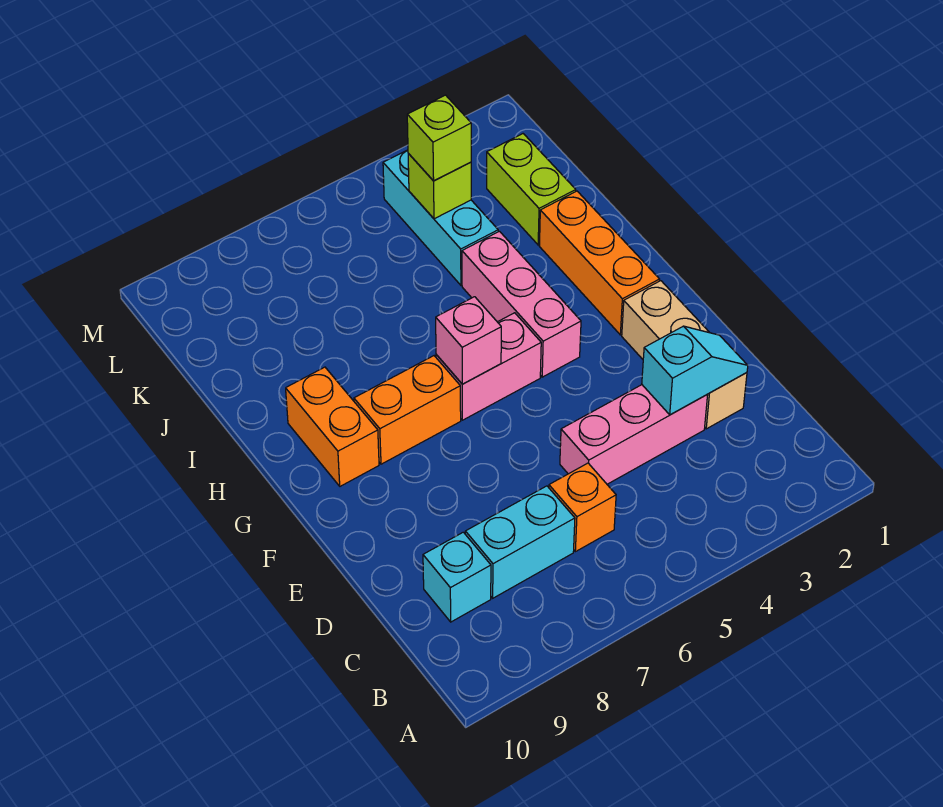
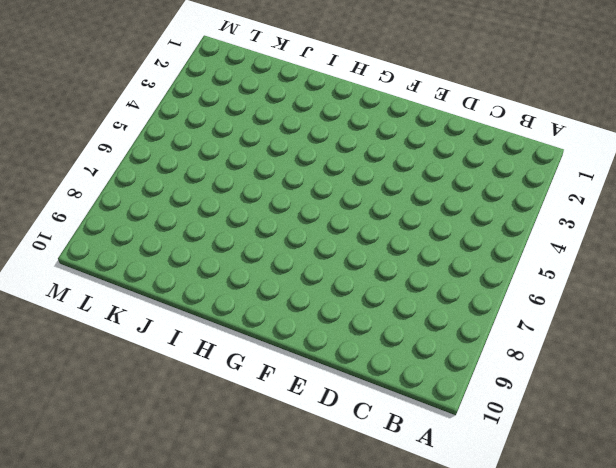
none -> orange brick C6 level 1
none -> cyan brick C7:C8 level 1
none -> cyan brick C9 level 1

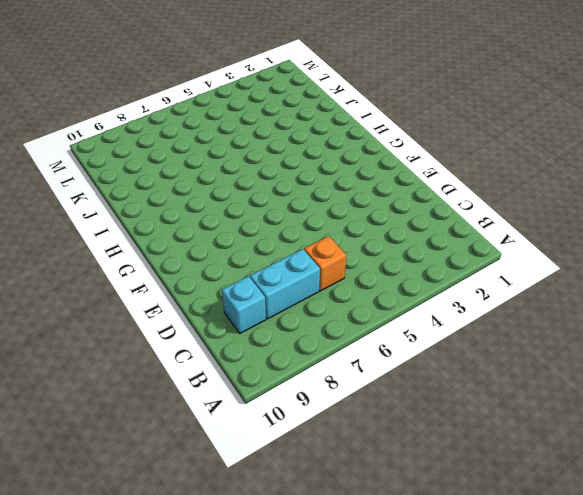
none -> tan brick D2:F2 level 1
none -> pink brick D3:D5 level 1
none -> orange brick G2:I2 level 1

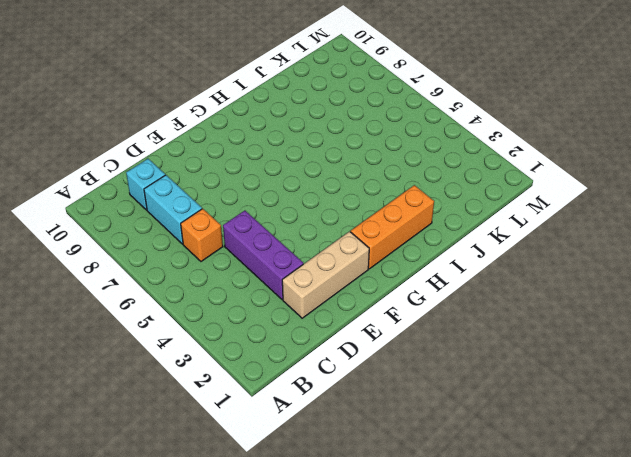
purple brick D3:D5 level 1 -> pink brick D3:D5 level 1
none -> pink brick G4:I4 level 1
none -> pink brick G5:G6 level 1
none -> orange brick G7:G8 level 1

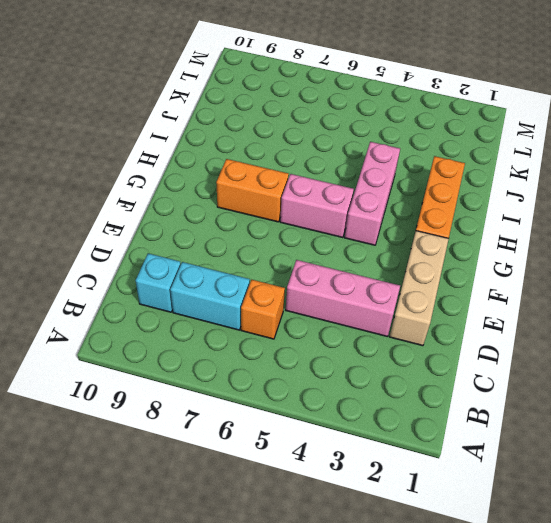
none -> orange brick G9:H9 level 1
none -> lime brick J2:K2 level 1
none -> cyan brick J4:L4 level 1

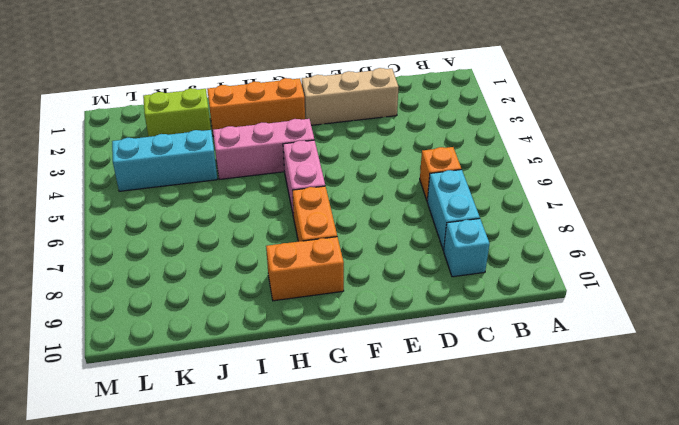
none -> pink brick D3:D5 level 1
none -> cyan slope D2:D3 level 2 top 3
none -> pink brick G6 level 2

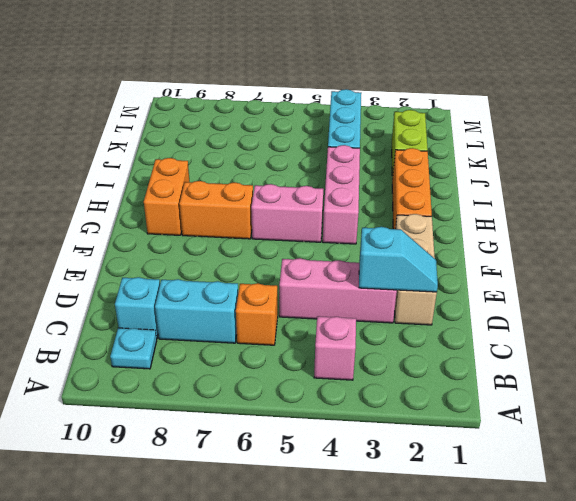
pink brick B4 level 1 -> pink brick G6 level 2
cyan plate B9 level 1 -> none
none -> lime brick K4 level 2
none -> lime brick K4 level 3

